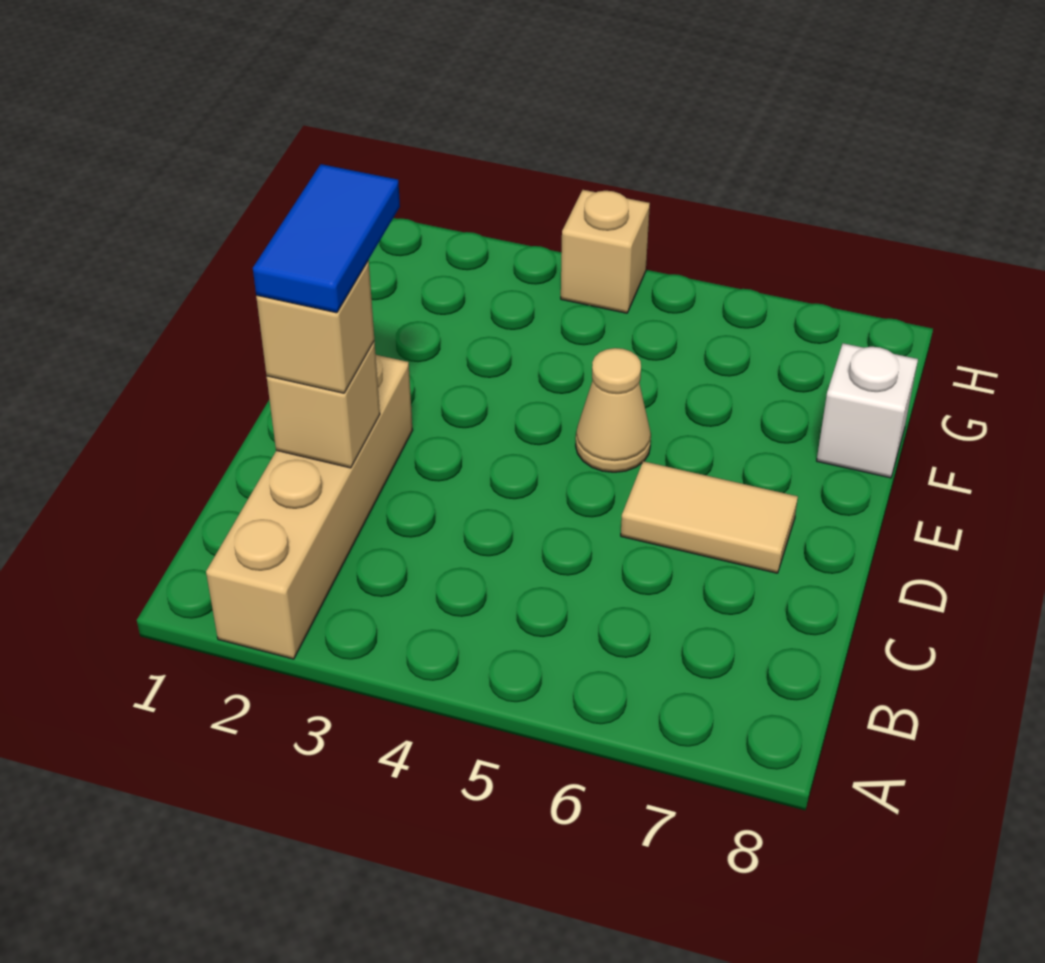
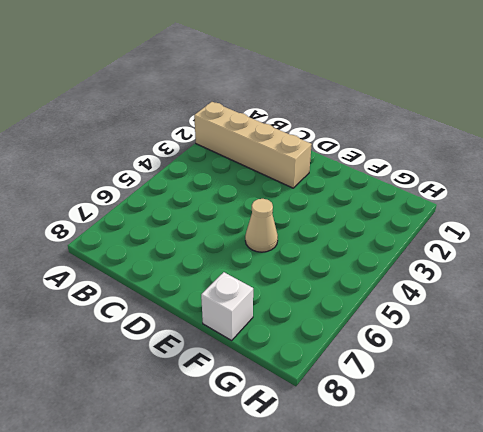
none -> tan tile D6:D7 level 1
none -> tan brick H4 level 1

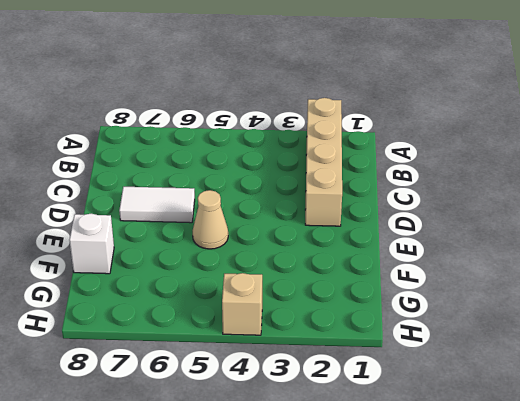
white tile D6:D7 level 1 -> tan tile D6:D7 level 1
none -> tan brick C2 level 2
none -> tan brick C2 level 3

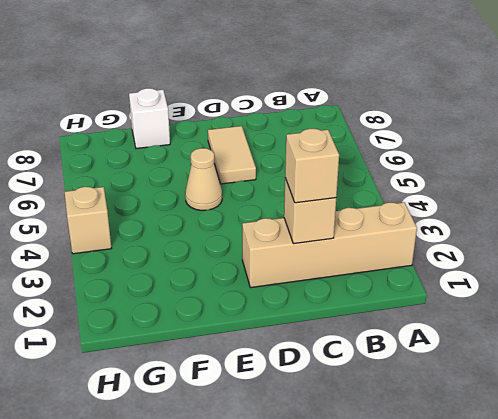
none -> blue tile C2:D2 level 4

